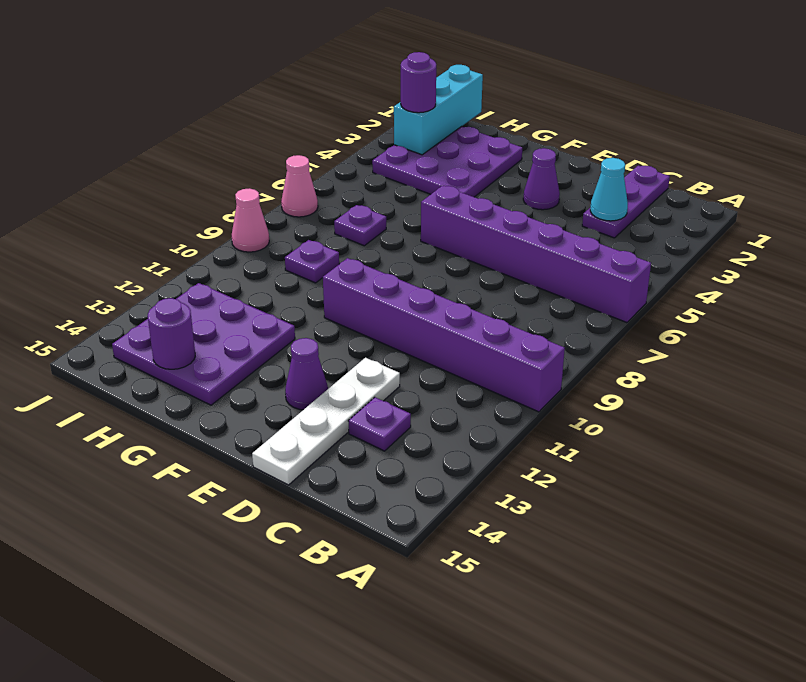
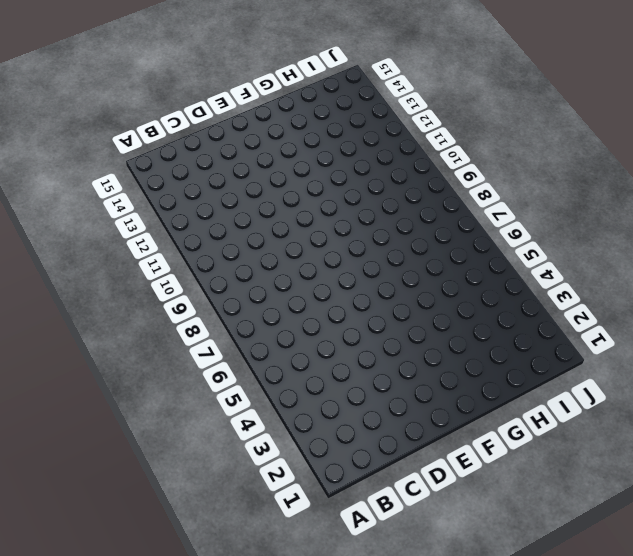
none -> purple brick A6:F6 level 1
none -> purple brick A10:F10 level 1
none -> purple plate C1:C3 level 1

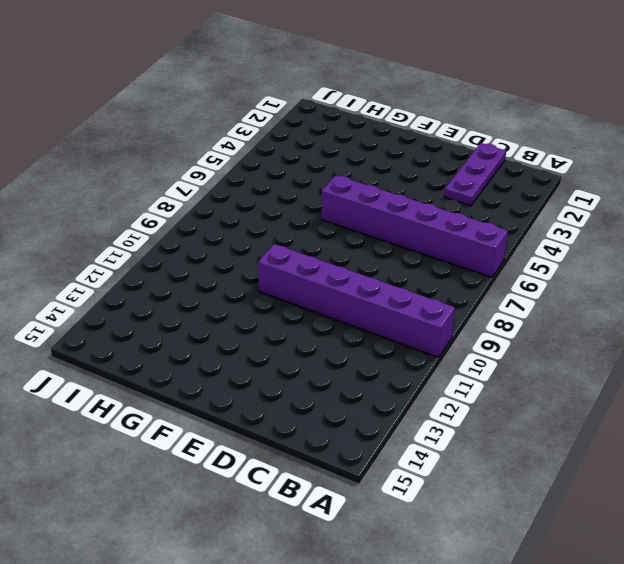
none -> purple plate C13 level 1
none -> white plate D12:D15 level 1
none -> purple cone E3 level 1

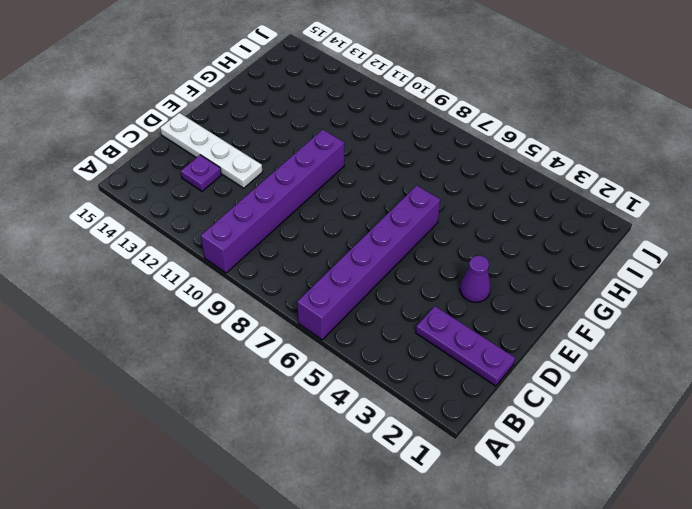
none -> purple cone E13 level 1
none -> purple plate G2:I4 level 1
none -> purple plate G12:I14 level 1

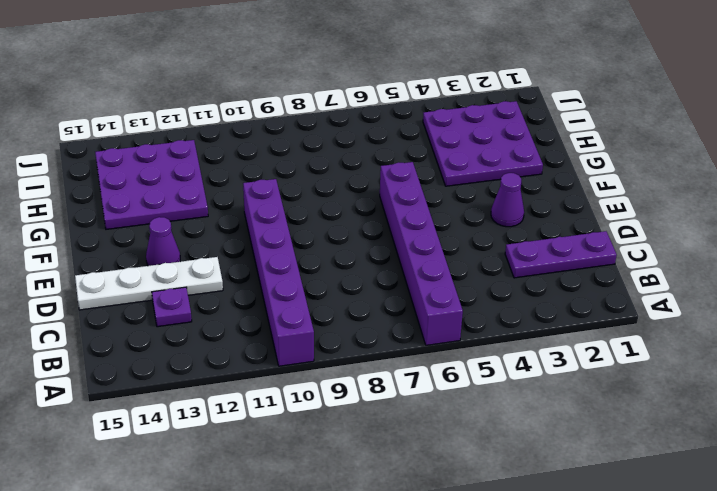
none -> purple plate H7 level 1
none -> purple plate H9 level 1
none -> pink cone J7 level 1

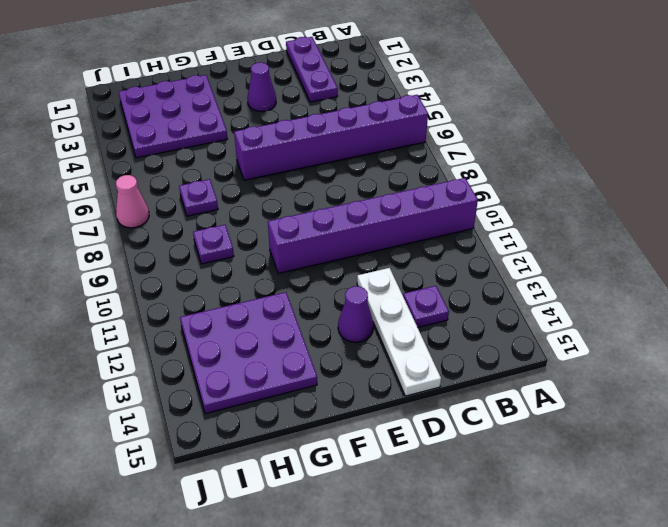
none -> pink cone J9 level 1
none -> cyan cone C3 level 2
none -> purple round brick H14 level 2

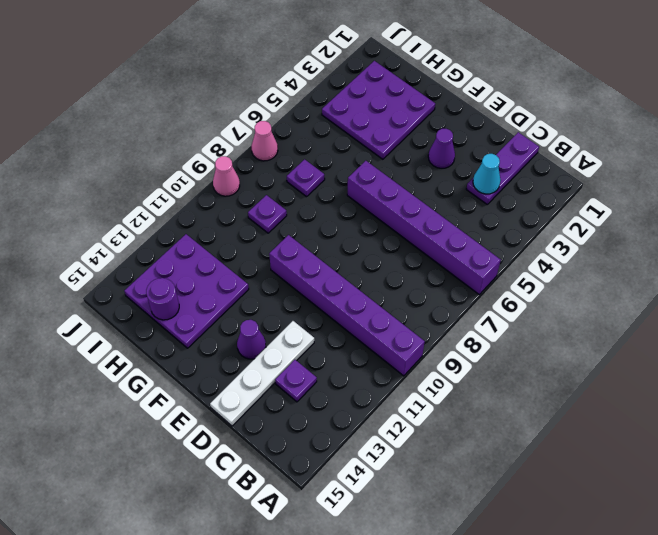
none -> cyan brick I1:I3 level 2
none -> purple round brick I3 level 3

